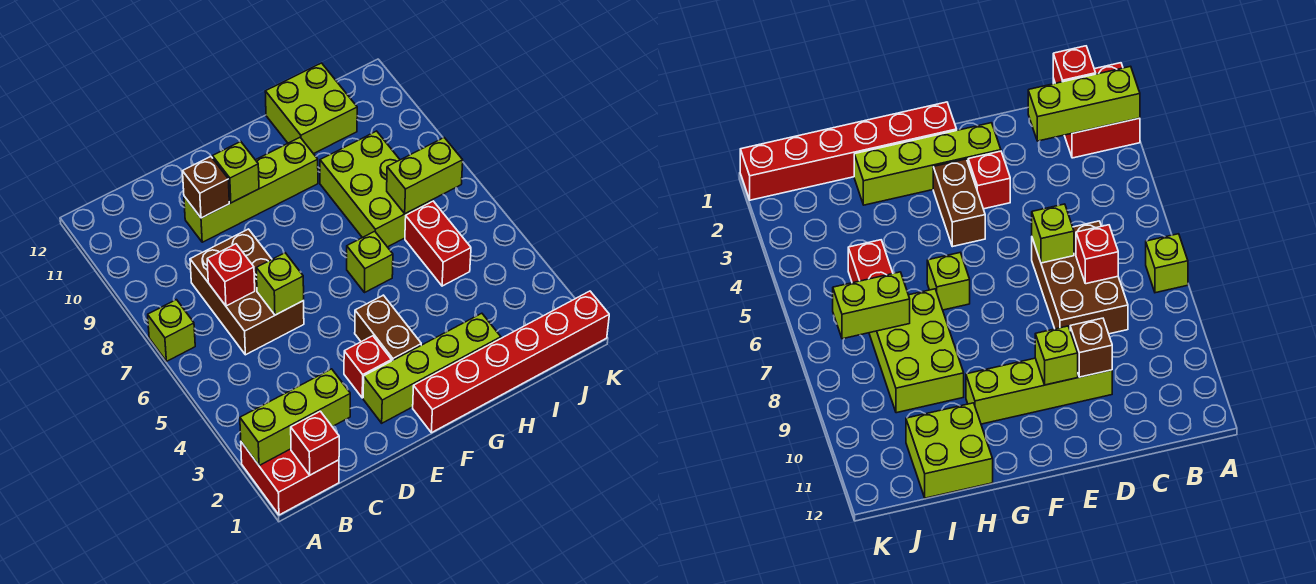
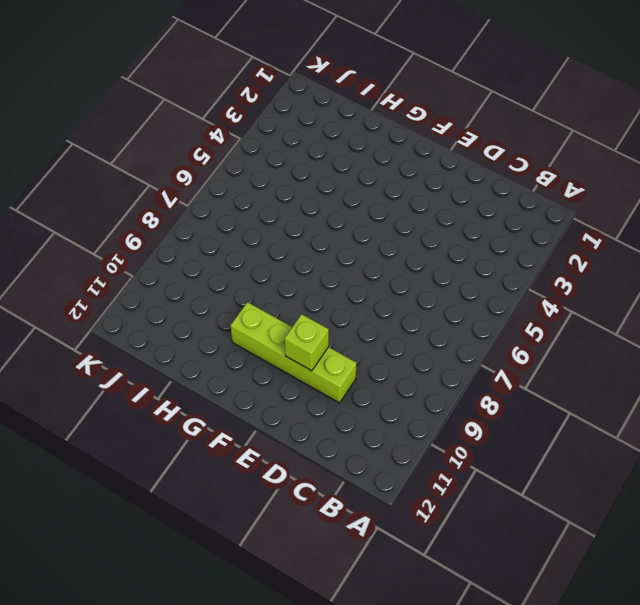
none -> red brick A1:B2 level 1
none -> lime brick A7 level 1
none -> brown brick C6:D8 level 1

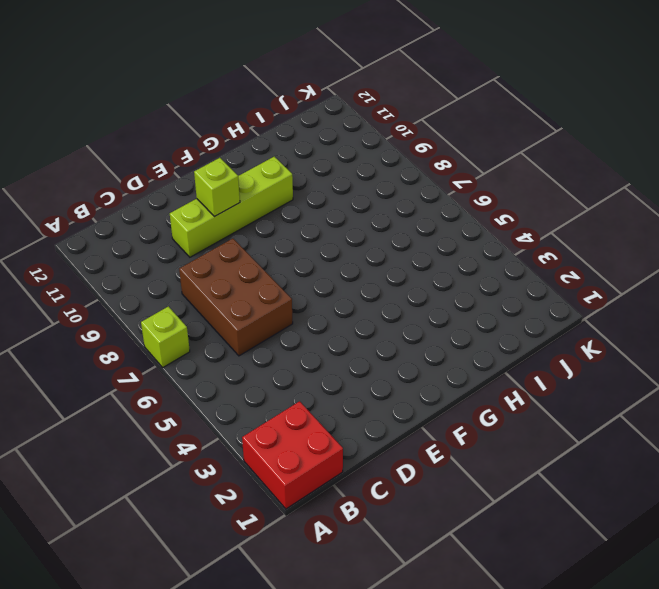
none -> lime brick E2:H2 level 1
none -> red brick E3 level 1
none -> red brick F1:K1 level 1

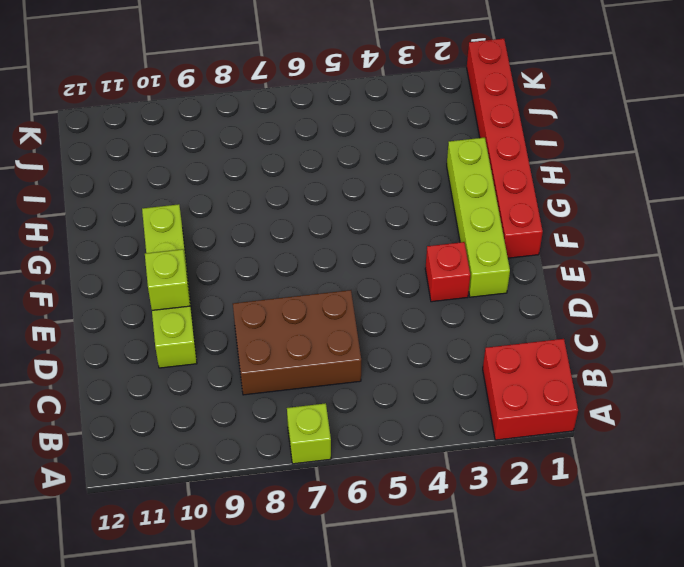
none -> brown brick F3:F4 level 1
none -> lime brick G6 level 1
none -> lime brick H7:I9 level 1

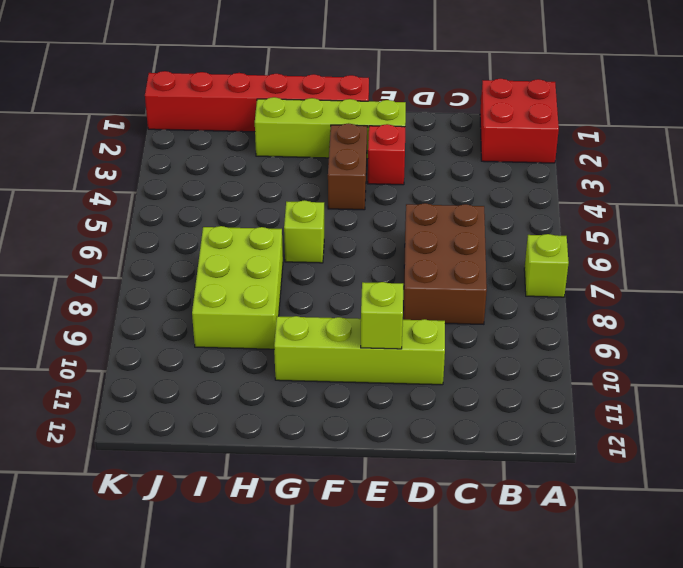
none -> lime brick H11:I12 level 1
none -> red brick I5:I6 level 1
none -> lime brick A2:C2 level 2

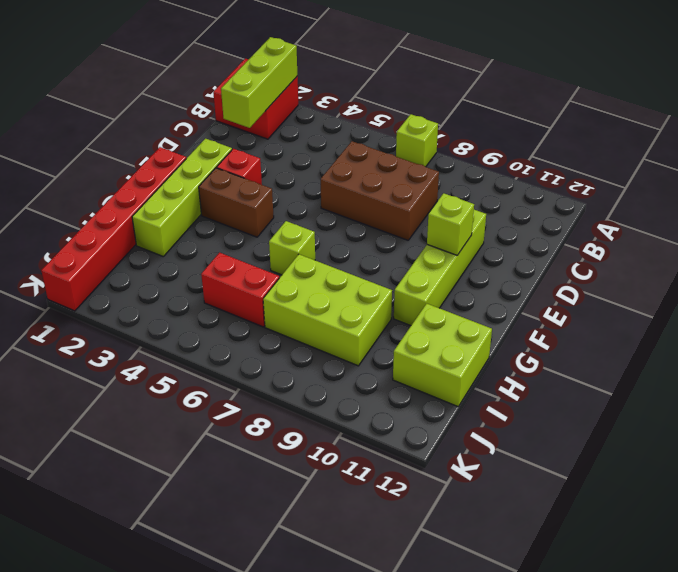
none -> red brick B1 level 2
none -> red brick C7 level 2
none -> lime brick D6 level 2

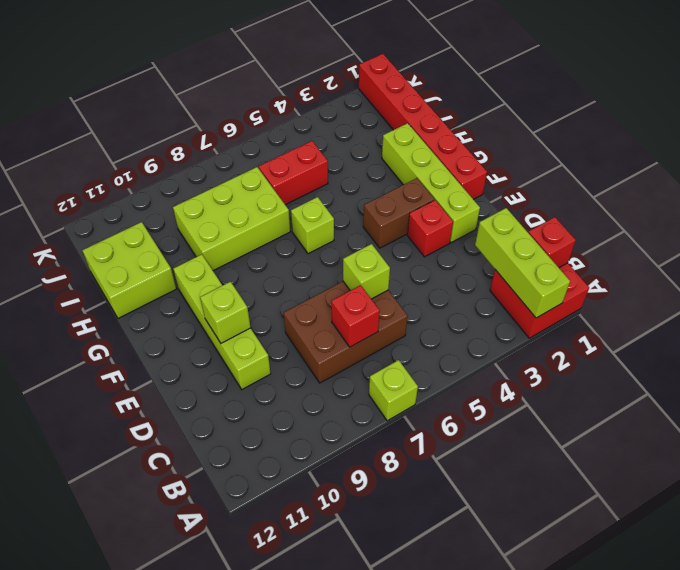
none -> brown brick D10 level 2
none -> lime brick I7:J7 level 2

